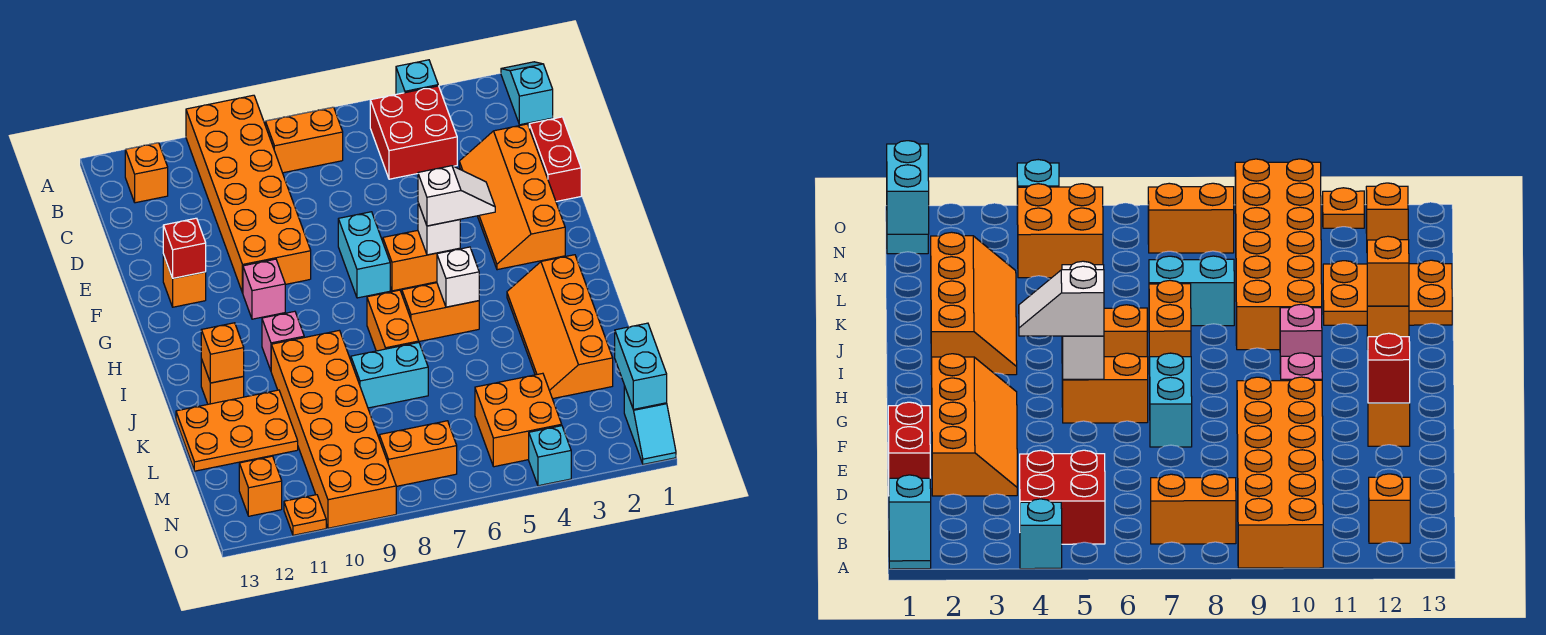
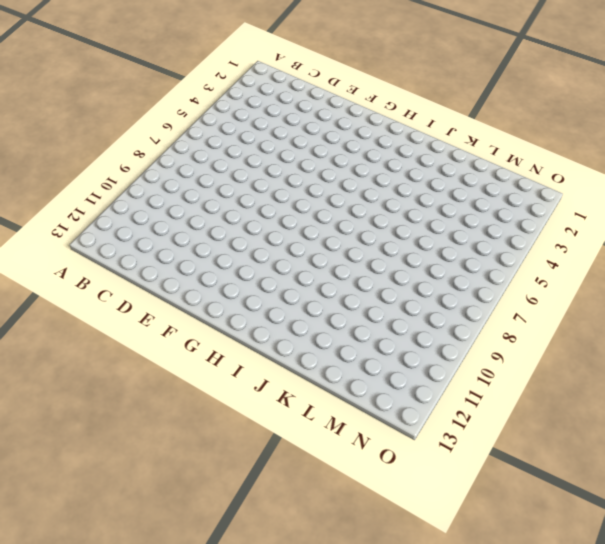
none -> cyan slope A1:B1 level 1 top B
none -> cyan brick A4 level 1
none -> orange brick A9:F10 level 1
none -> red brick B4:C5 level 1

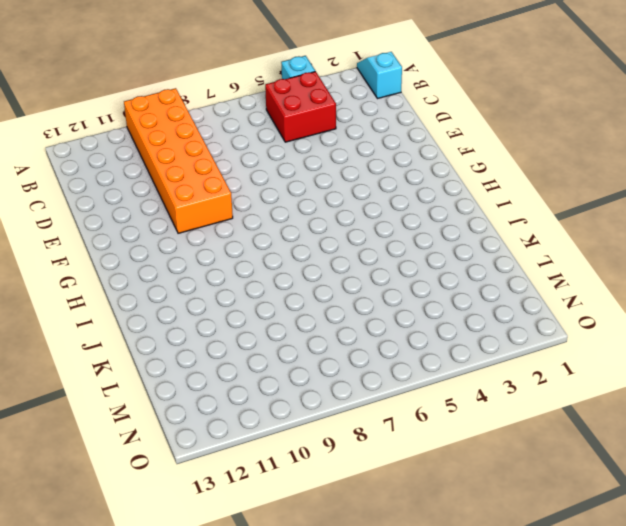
none -> orange brick B7:B8 level 1
none -> orange brick B12 level 1
none -> red brick D1:E1 level 1
none -> orange slope D2:G3 level 1 top 2

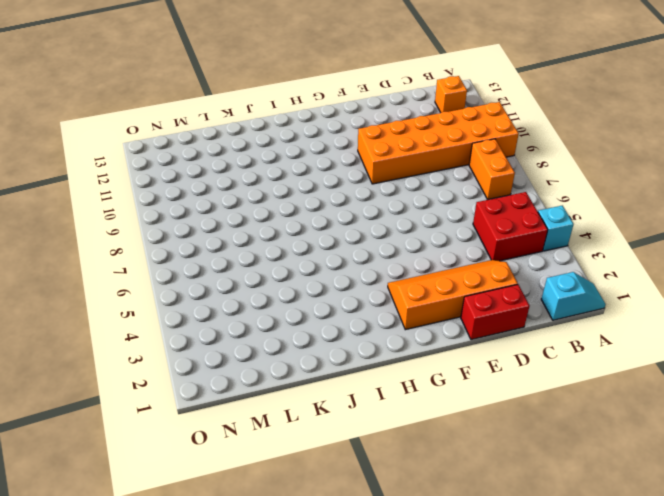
none -> cyan brick F7:G7 level 1
none -> orange brick F12 level 1
none -> orange brick G5:G6 level 1
none -> pink brick G10 level 1

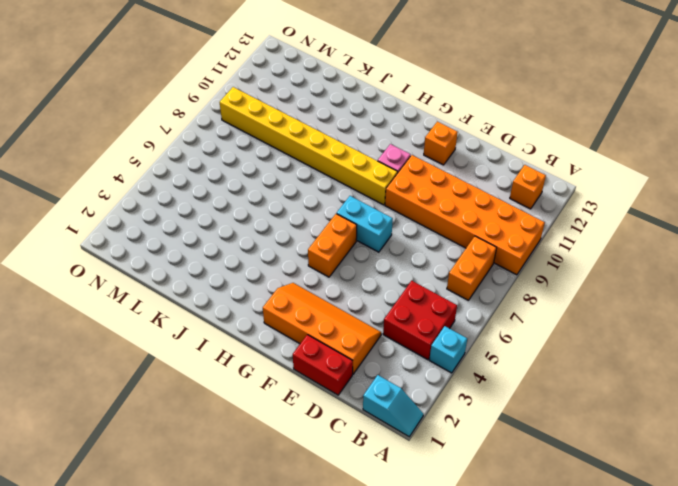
yellow brick G9:N9 level 1 -> orange brick J9:O10 level 1
none -> orange slope I2:L3 level 1 top 2
none -> orange brick I5:I6 level 1
none -> orange brick I7:J7 level 1
none -> pink brick I10 level 1

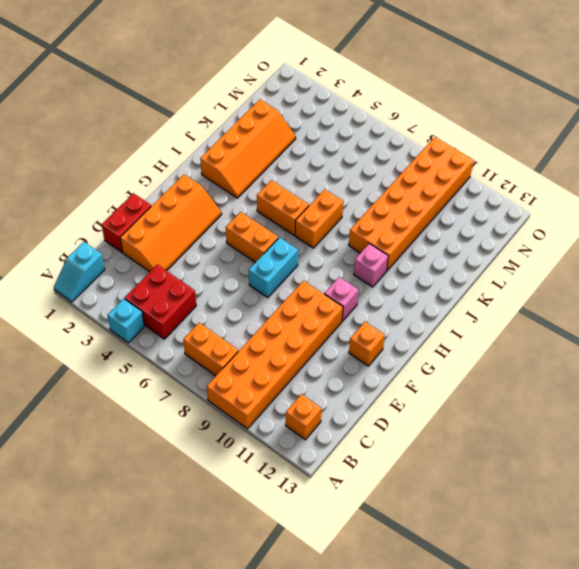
none -> orange brick J12 level 1
none -> cyan brick K7:K8 level 1
none -> orange plate K11:L13 level 1
none -> orange brick M4:N5 level 1

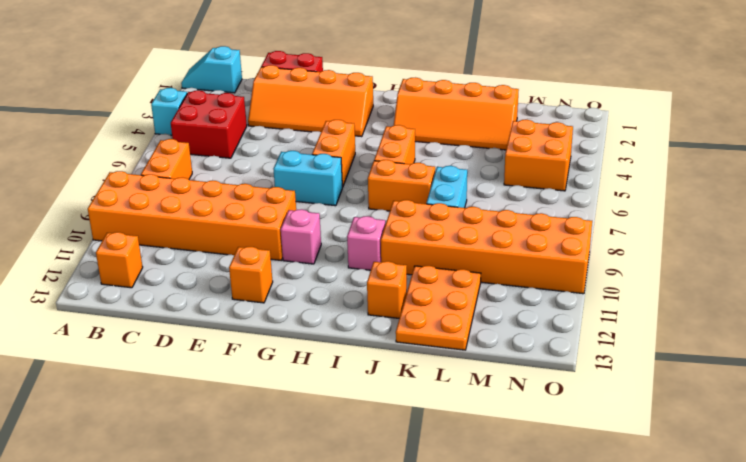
none -> cyan slope N1:O1 level 1 top N
none -> orange brick N7:N8 level 1
none -> orange brick N12 level 1
none -> cyan brick O4 level 1

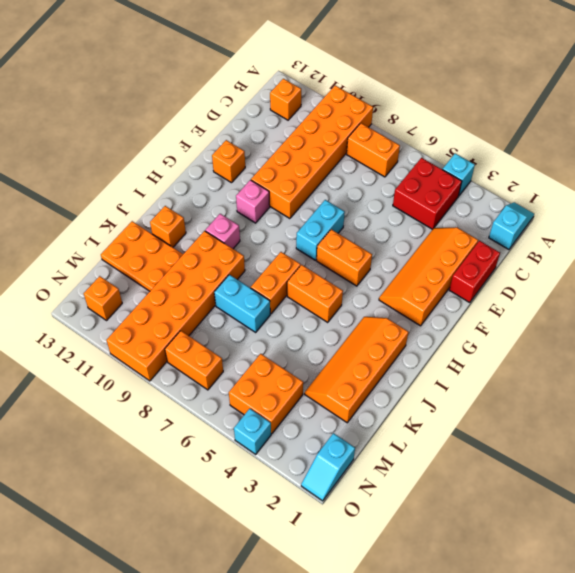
none -> orange plate O11 level 1
none -> red brick F12 level 2
none -> white brick G5 level 2
none -> white brick I5 level 2

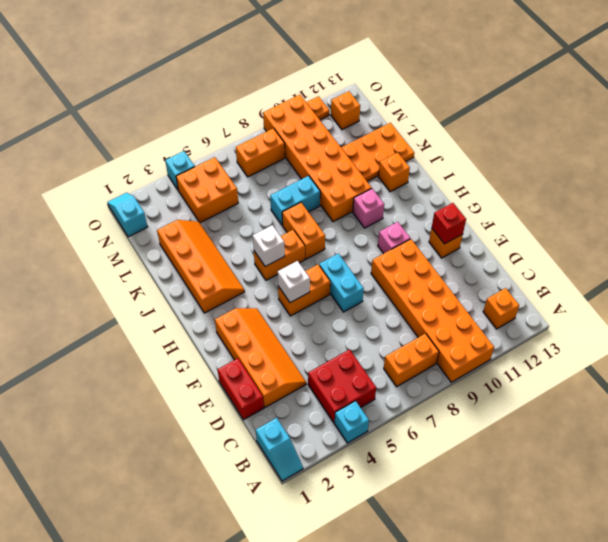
none -> orange brick J12 level 2
none -> cyan brick M1:N1 level 2
none -> white slope G4:G5 level 3 top 5

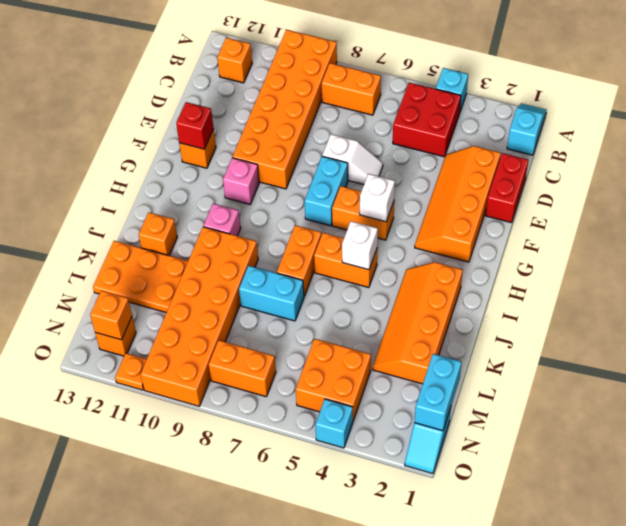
white slope E6:E7 level 1 top 7 -> white slope G4:G5 level 3 top 5
orange brick N12 level 2 -> orange brick J12 level 2

